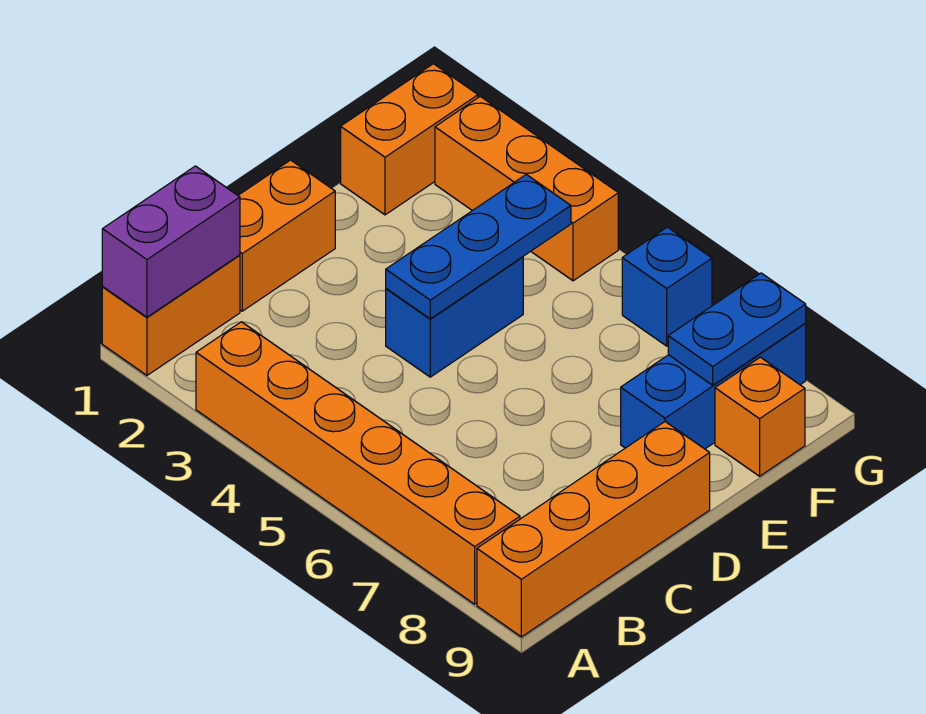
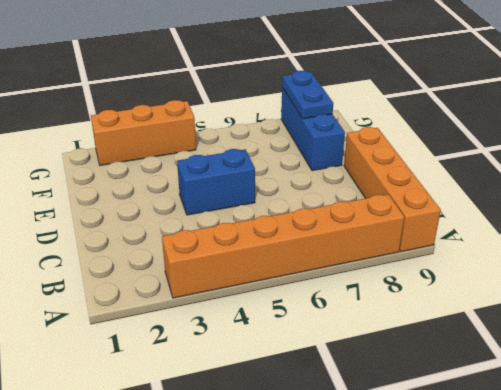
blue brick D4:D5 level 1 -> blue brick D4:E4 level 1
none -> orange brick A1:B1 level 1
none -> orange brick C1:D1 level 1
none -> orange brick F1:G1 level 1

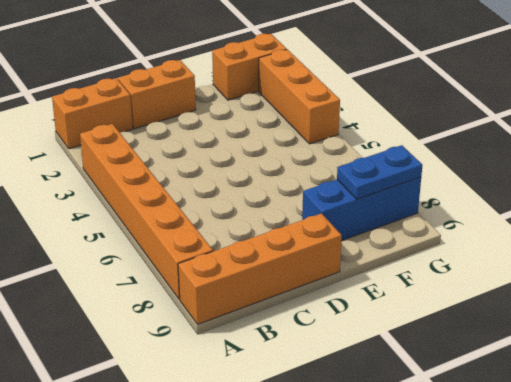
none -> blue brick D4:E4 level 1
none -> orange brick F9 level 1
none -> blue brick G6 level 1

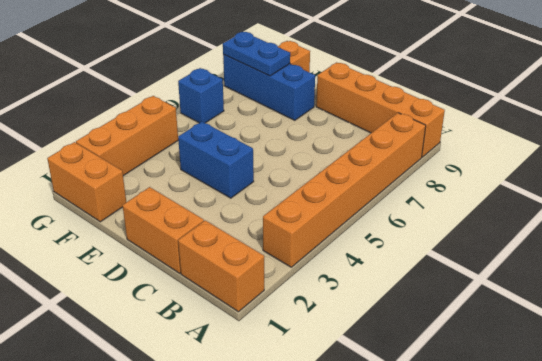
none -> purple brick A1:B1 level 2
none -> blue plate D4:F4 level 2

